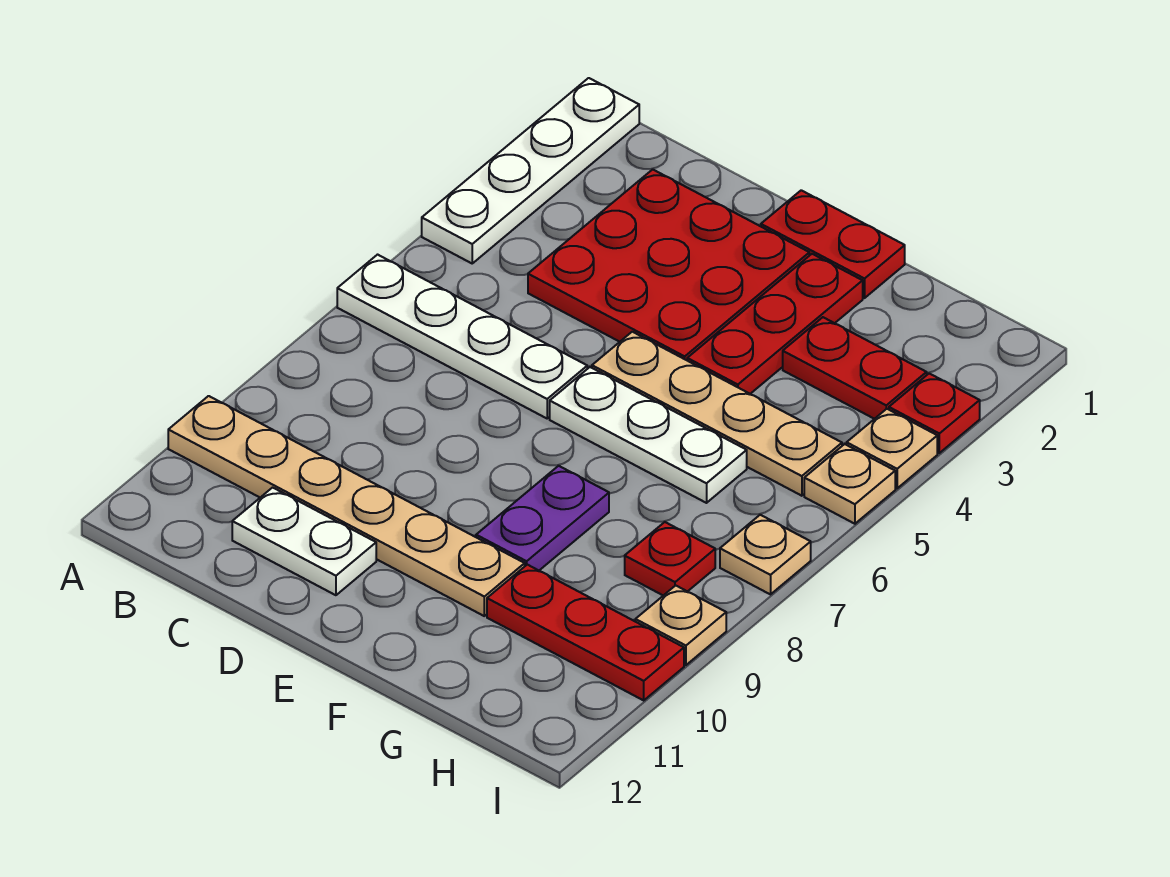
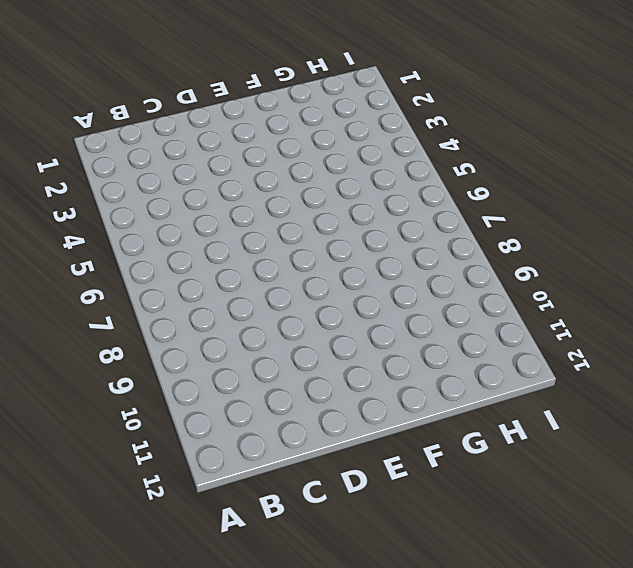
none -> white plate A1:A4 level 1
none -> white plate A6:D6 level 1
none -> tan plate A10:F10 level 1

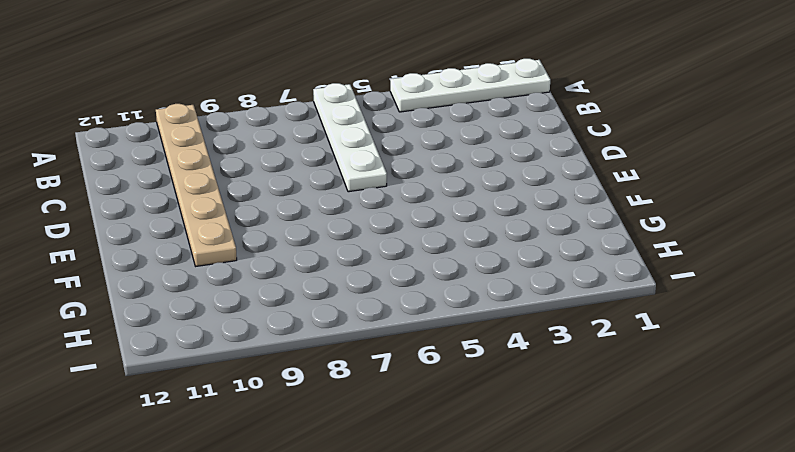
none -> red plate C2:E4 level 1
none -> white plate C11:D11 level 1
none -> red plate E1:F1 level 1

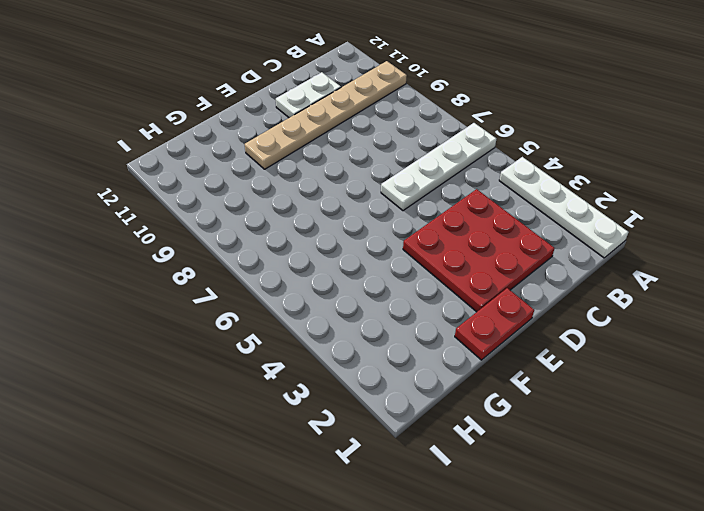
none -> tan plate E5:H5 level 1
none -> white plate E6:G6 level 1
none -> red plate F2:F4 level 1

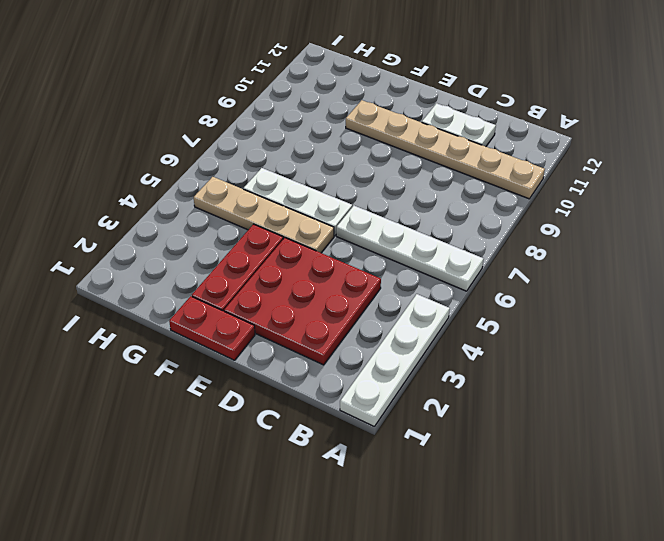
none -> purple plate F8:F9 level 1
none -> red plate G3:H3 level 1
none -> red plate G10:I10 level 1

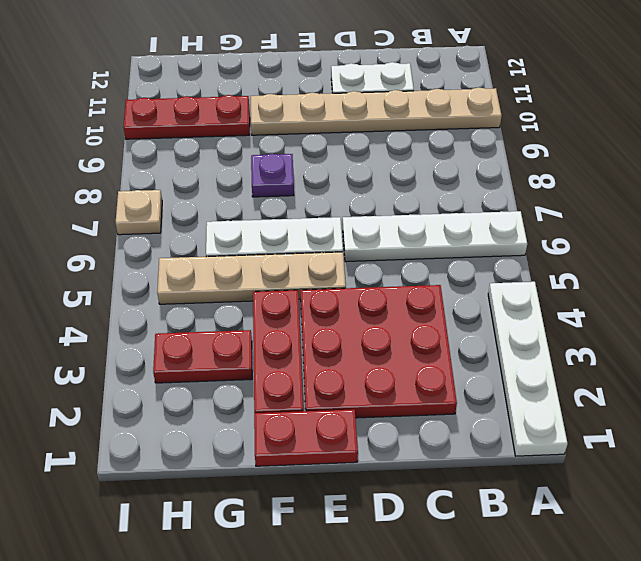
purple plate F8 level 1 -> purple plate F8:F9 level 1
none -> red plate H8 level 1
none -> red plate I3 level 1
none -> tan plate I4 level 1

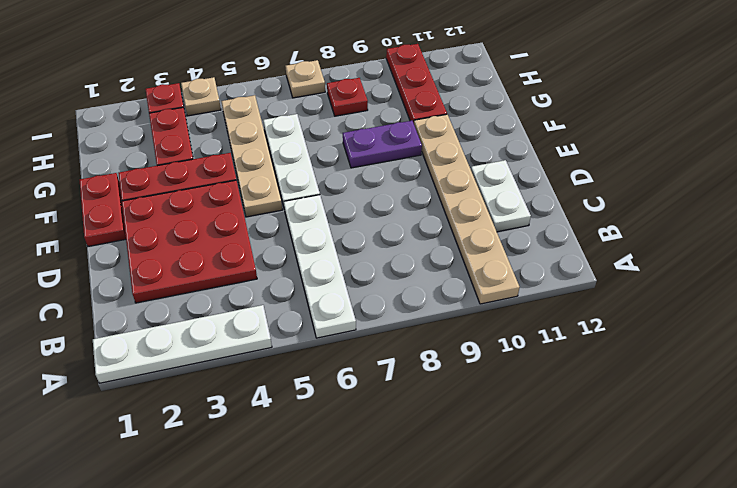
none -> tan plate I5 level 1
none -> tan plate I9 level 1

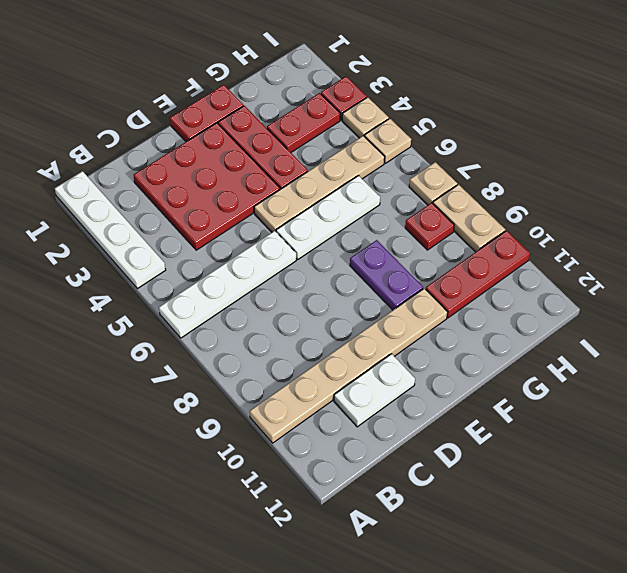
tan plate I8:I9 level 1 -> tan plate I9 level 1

